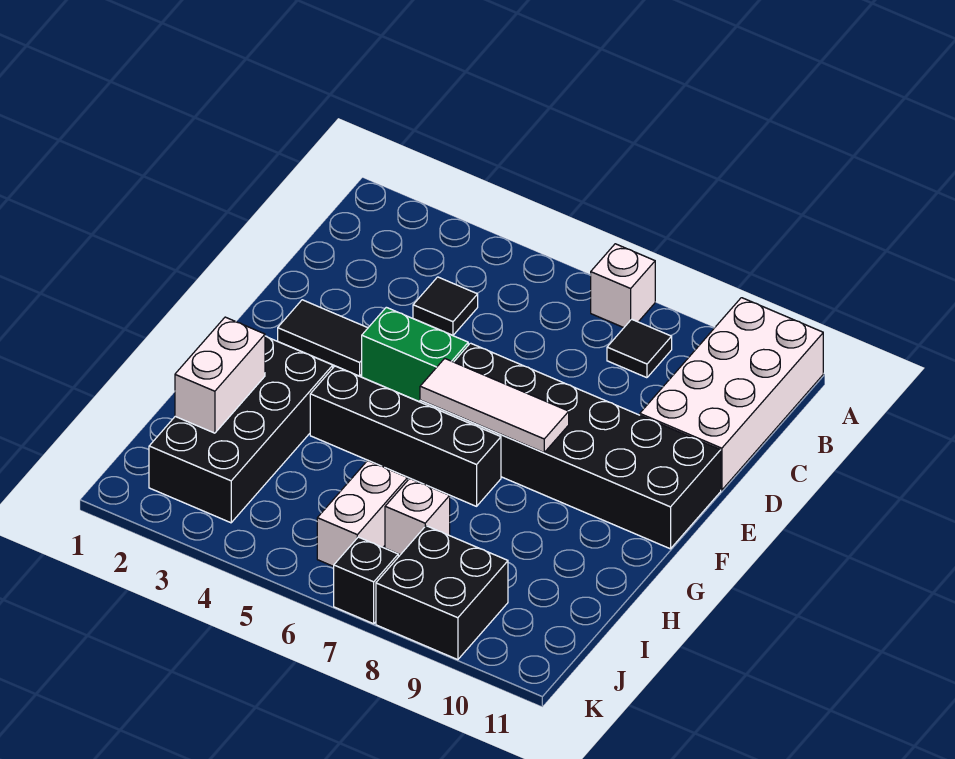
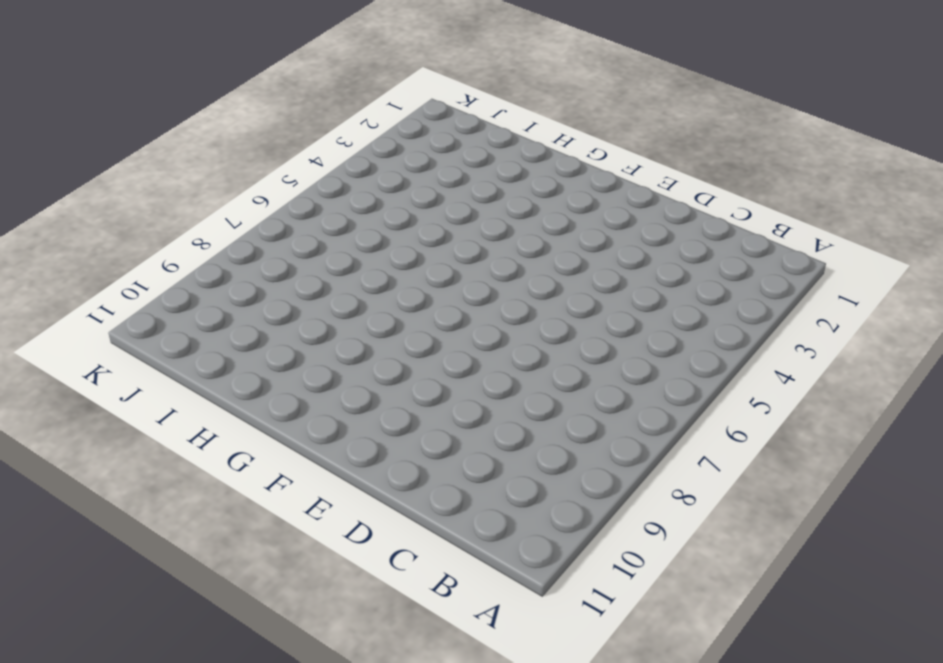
none -> white brick A7 level 1
none -> white brick A10:D11 level 1
none -> black tile B8 level 1

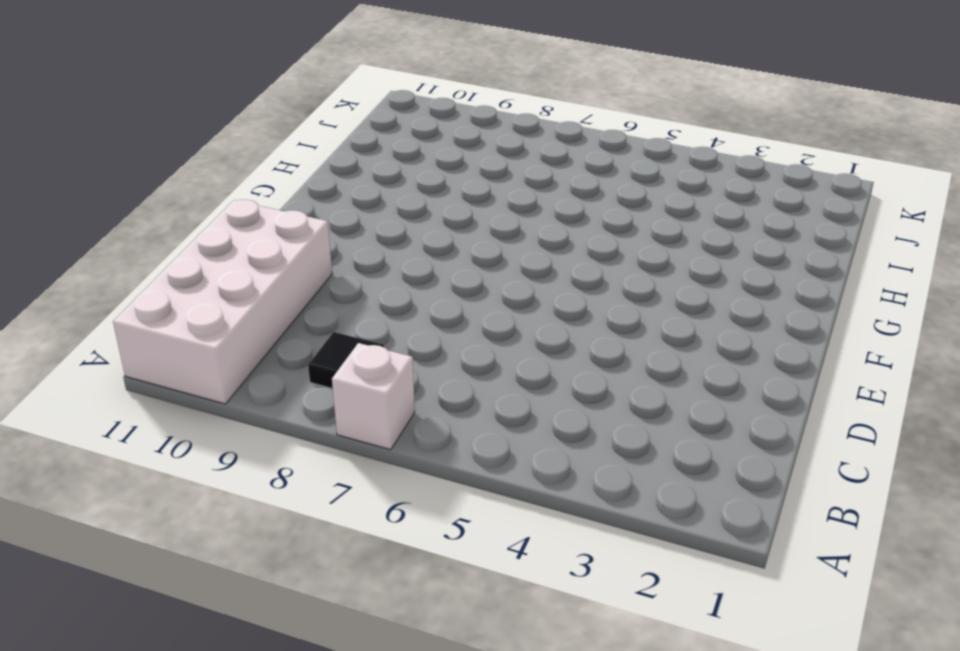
none -> black tile C4 level 1
none -> black tile E2:E3 level 1
none -> green brick E4:E5 level 1

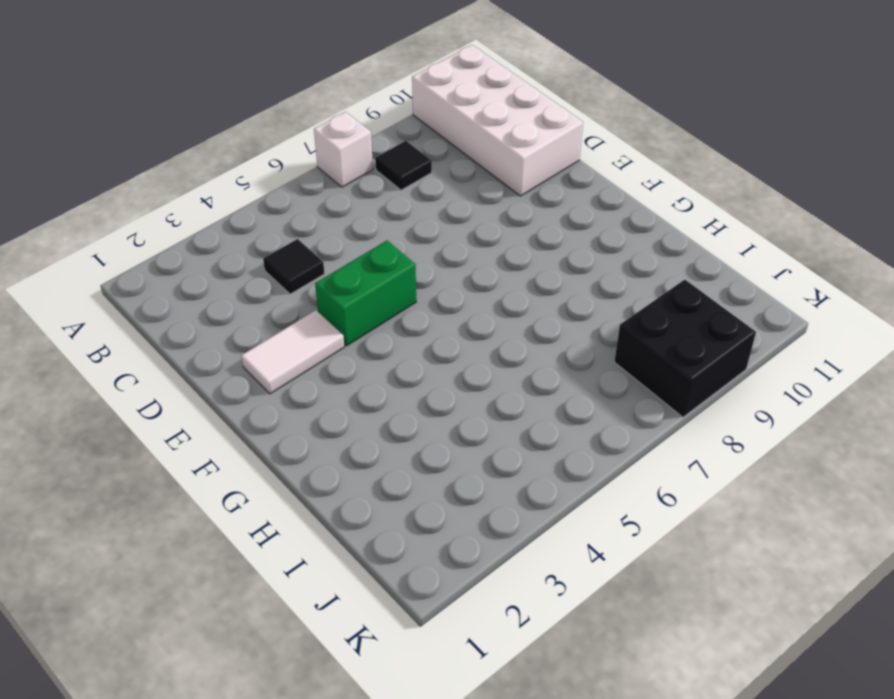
white tile E2:E3 level 1 -> black tile E2:E3 level 1
none -> black brick E6:F11 level 1
none -> black brick G2:J3 level 1
none -> black brick G4:G7 level 1

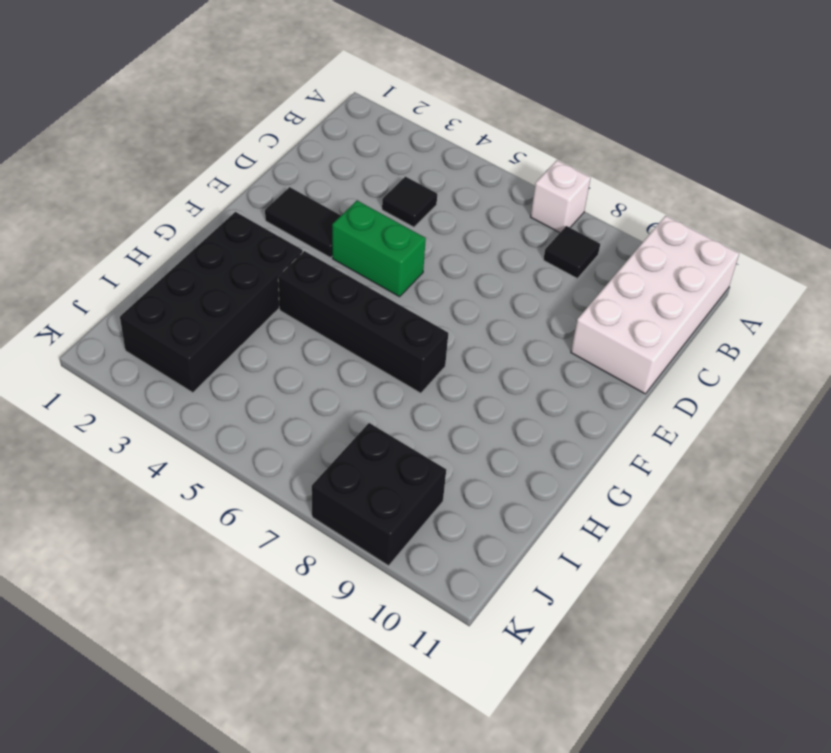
none -> black brick E6:F11 level 1
none -> white brick I6:J6 level 1
none -> white brick I7 level 1

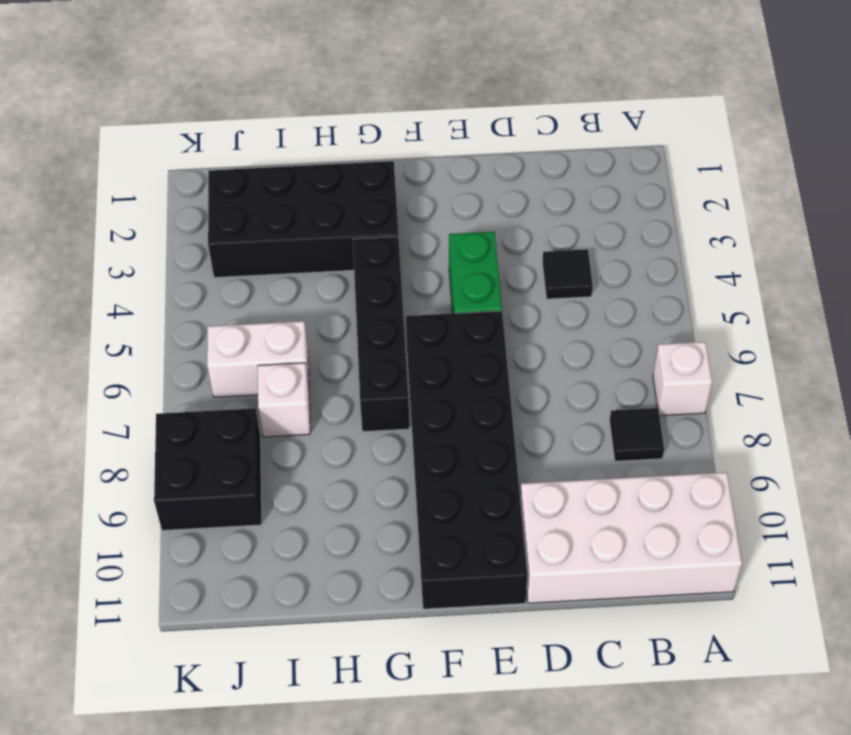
none -> black tile E2:E3 level 1
none -> black brick K7 level 1
none -> white tile F6:F8 level 2

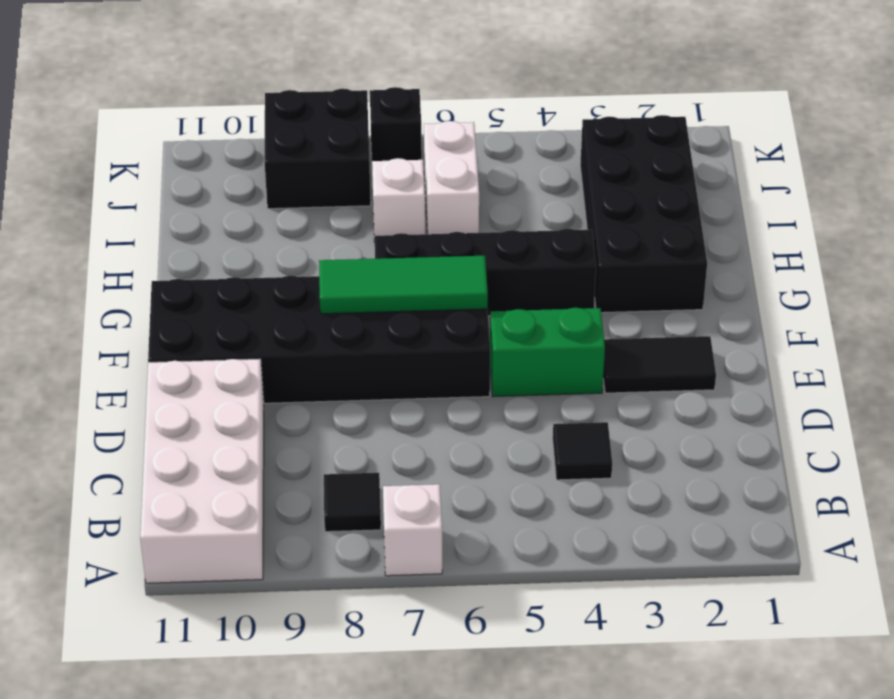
green tile F6:F8 level 2 -> white tile F6:F8 level 2
none -> white brick H2:I2 level 2

